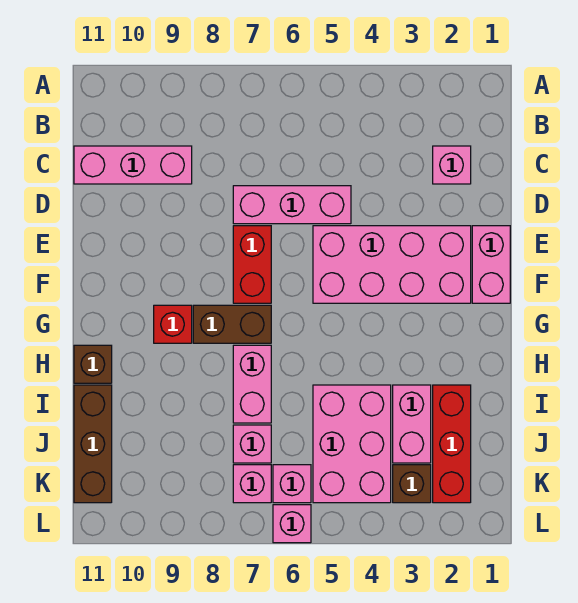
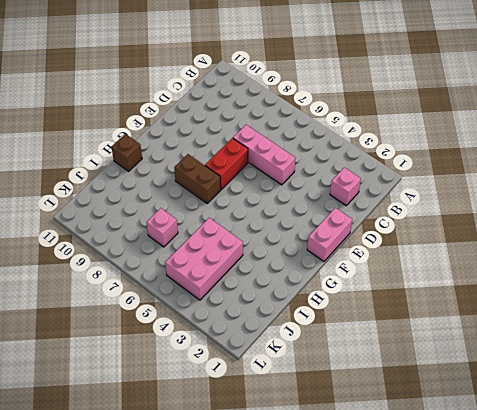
none -> pink brick C9:C11 level 1
none -> pink brick E2:F5 level 1
none -> red brick G9 level 1

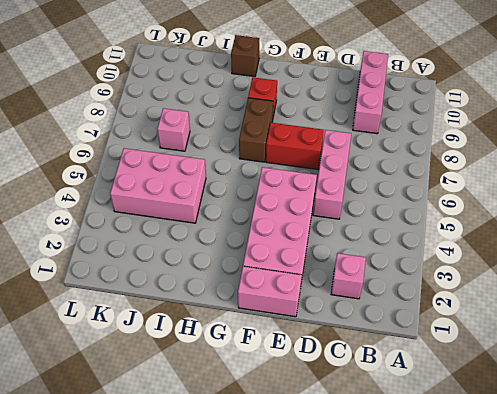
none -> pink brick H7:I7 level 1
none -> red brick I2:K2 level 1
none -> pink brick I3:J3 level 1

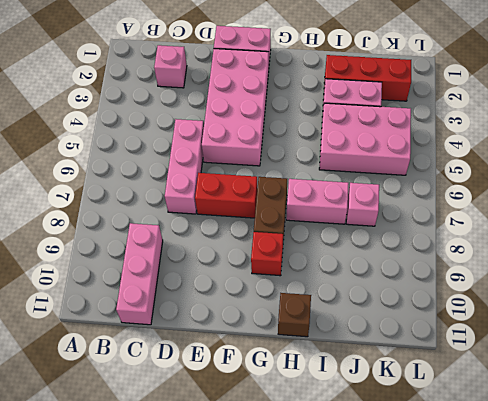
none -> brown brick I11:K11 level 1
none -> brown brick K3 level 1
none -> pink brick K6 level 1

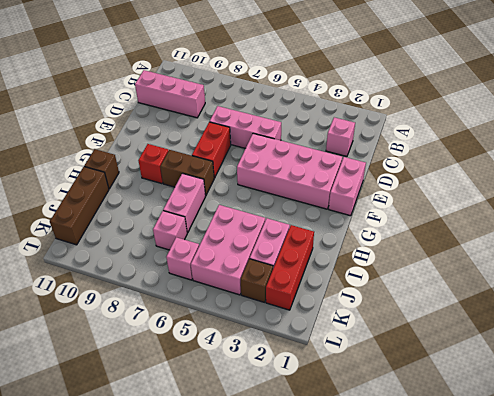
none -> pink brick K7 level 1
none -> pink brick L6 level 1

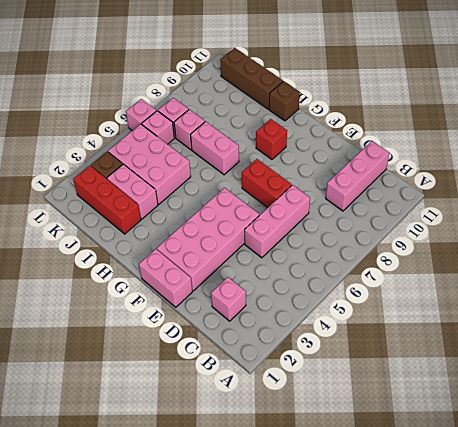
none -> brown brick G7:G8 level 1

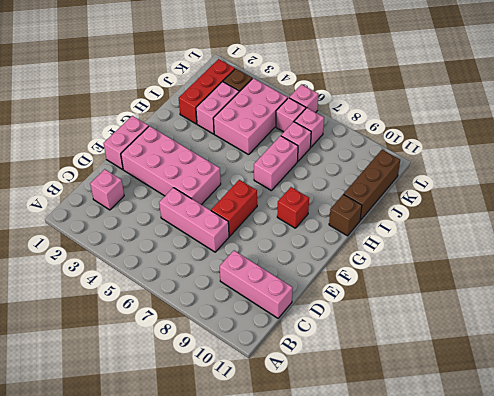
none -> brown brick G7:G8 level 1

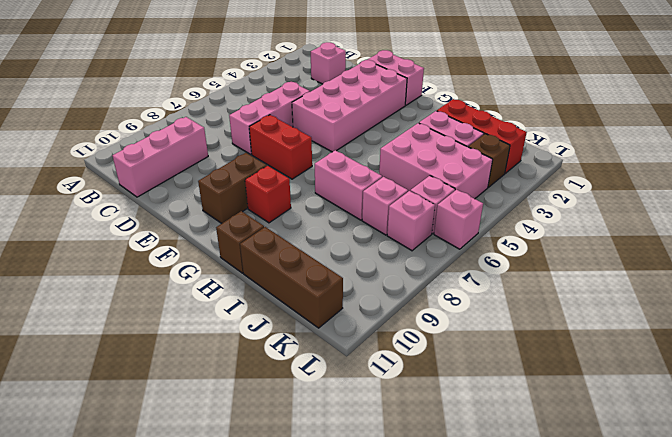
brown brick F9:F10 level 1 -> brown brick G7:G8 level 1

